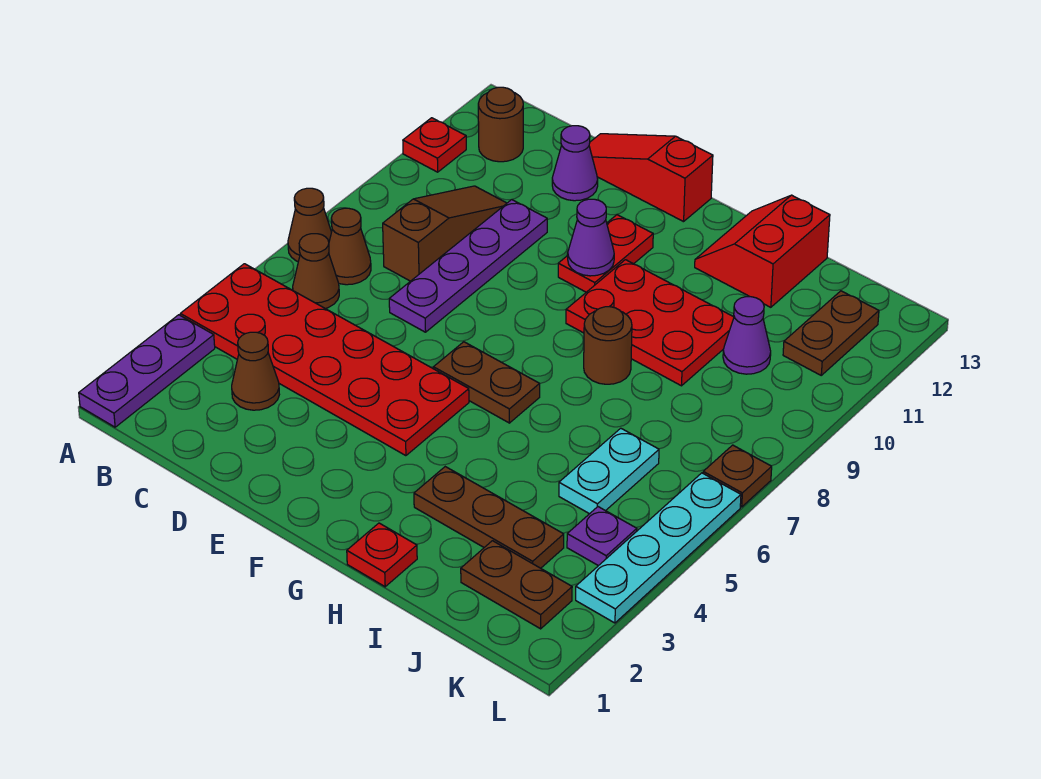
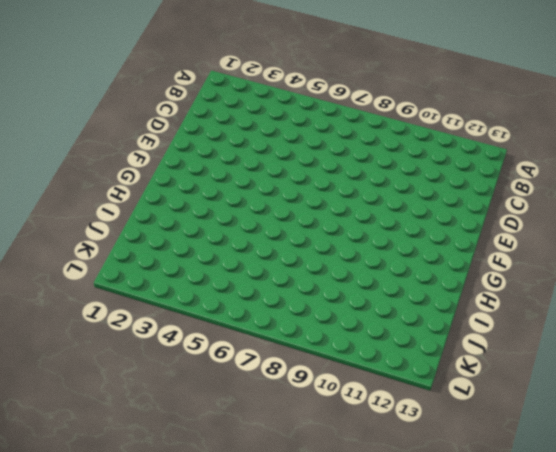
none -> purple plate A1:A3 level 1
none -> red plate A4:F5 level 1
none -> brown cone A7 level 1

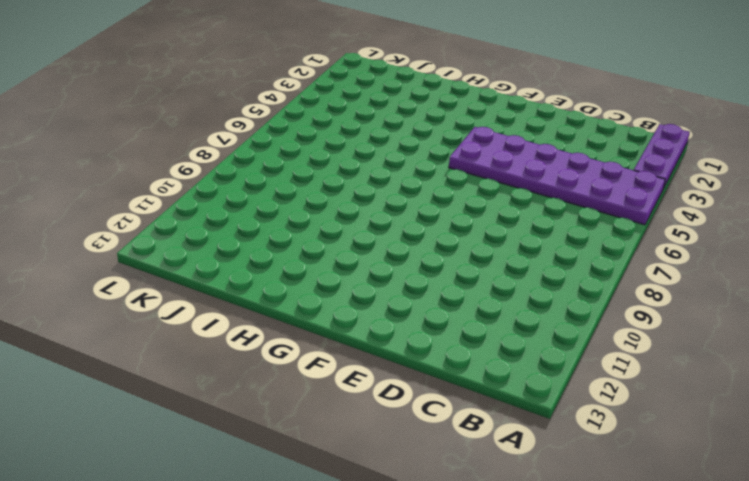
purple plate A4:F5 level 1 -> red plate A4:F5 level 1
none -> brown cone A7 level 1
none -> red plate A11 level 1
none -> brown cone B6 level 1

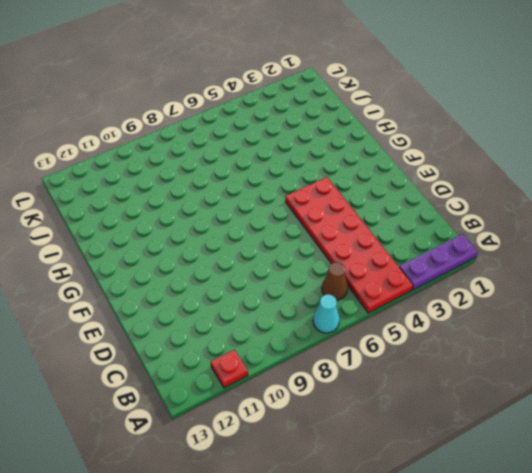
cyan cone A7 level 1 -> brown cone A7 level 1
none -> brown cone B7 level 1
none -> brown round brick B12 level 1
none -> brown cone C3 level 1

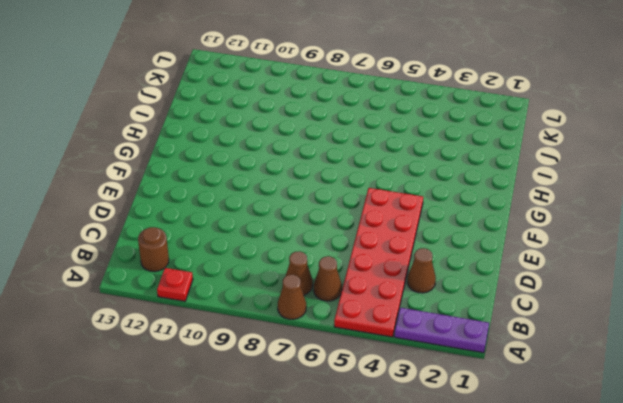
none -> brown slope C8:C10 level 1 top 8
none -> purple plate D7:D10 level 1
none -> purple cone D12 level 1

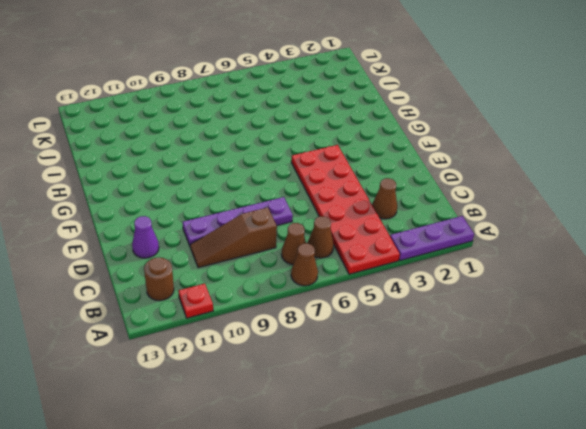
none -> red slope D13:F13 level 1 top F
none -> brown plate F6:G6 level 1
none -> red plate F10:F11 level 1

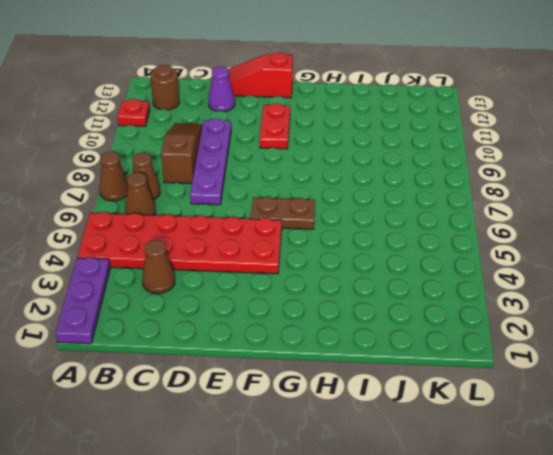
none -> red plate G9:I10 level 1
none -> red plate H1 level 1
none -> brown plate H3:J3 level 1

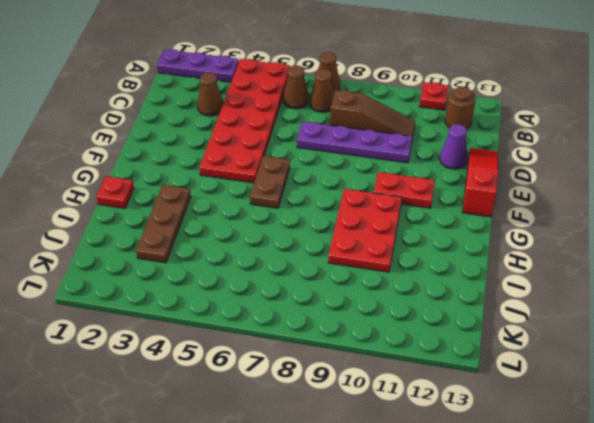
none -> brown round brick H8 level 1
none -> red slope H12:I13 level 1 top I
none -> brown plate J2:K2 level 1

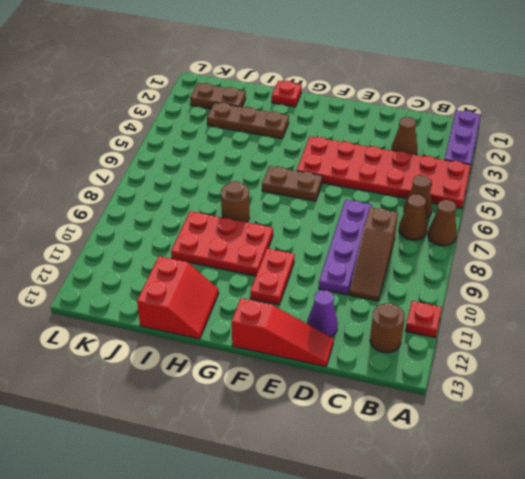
none -> cyan plate J5:J6 level 1
none -> purple cone J10 level 1
none -> purple plate K4 level 1

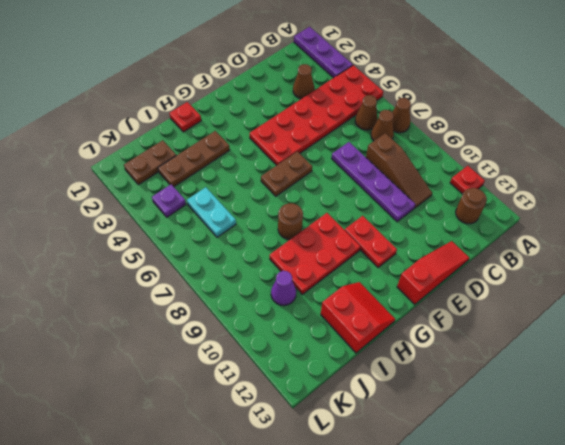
none -> purple cone D12 level 1
none -> brown plate K11:K12 level 1
none -> cyan plate L3:L6 level 1

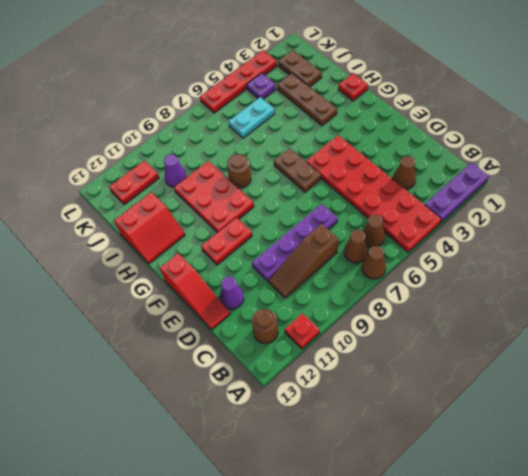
red plate K11:K12 level 1 -> brown plate K11:K12 level 1
red plate L3:L6 level 1 -> cyan plate L3:L6 level 1
none -> brown plate L7 level 1
none -> purple cone F10 level 2

